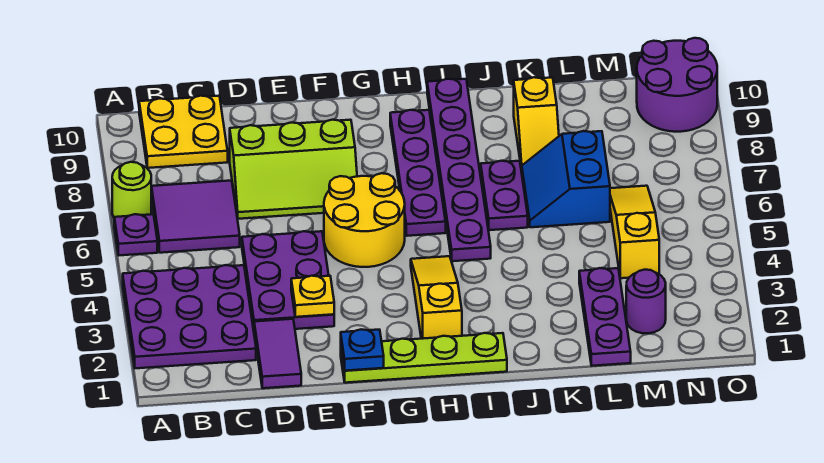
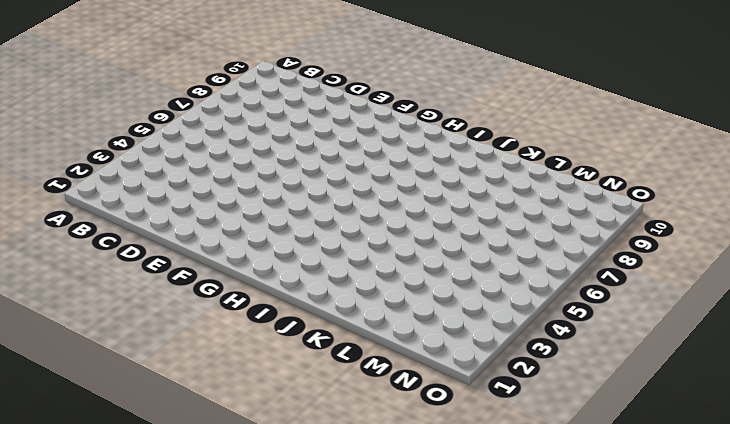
none -> purple plate A2:C4 level 1
none -> purple plate A6 level 1
none -> lime round brick A7 level 1

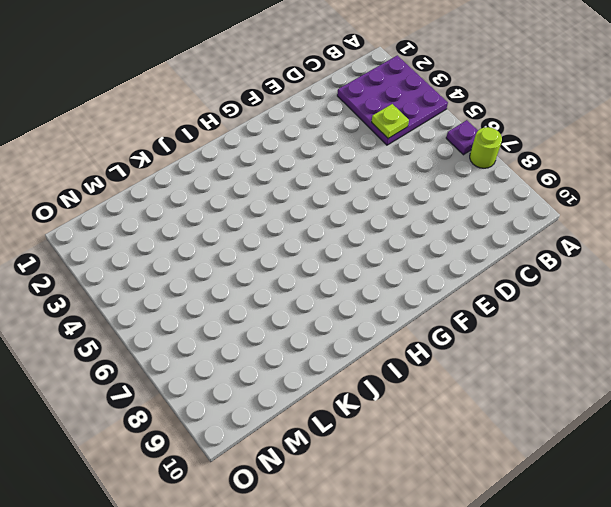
lime plate C4 level 2 -> none
none -> purple tile B6:C7 level 1
none -> yellow plate B9:C10 level 1
none -> purple tile D1:D2 level 1

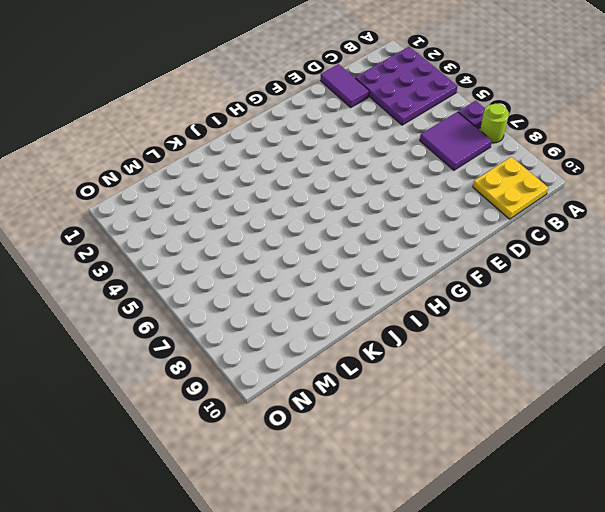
none -> purple plate D3:E5 level 1
none -> lime slope D7:F8 level 1 top 8
none -> lime plate F1:I1 level 1

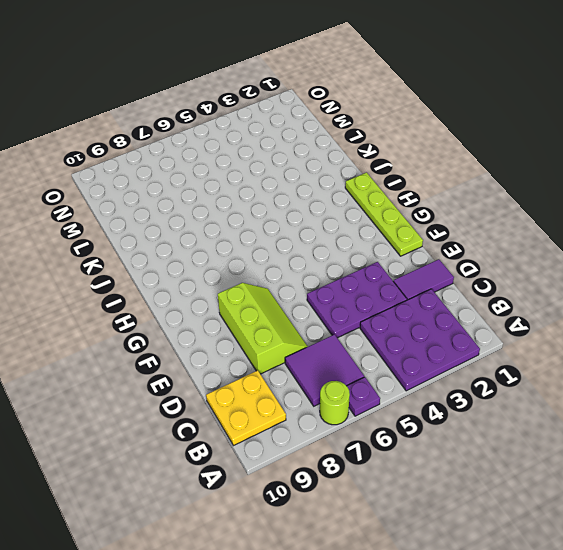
none -> yellow round brick F5:G6 level 1
none -> yellow slope H2:H4 level 1 top 2
none -> purple plate H6:H9 level 1

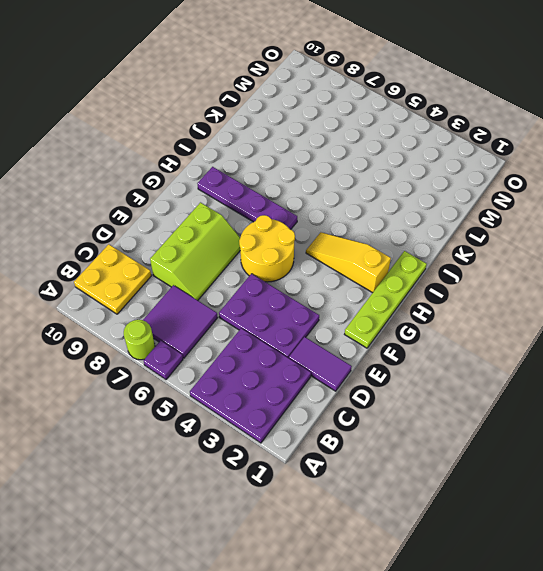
none -> purple plate I5:I10 level 1
none -> purple plate J6:J7 level 1
none -> blue slope K6:L7 level 1 top L

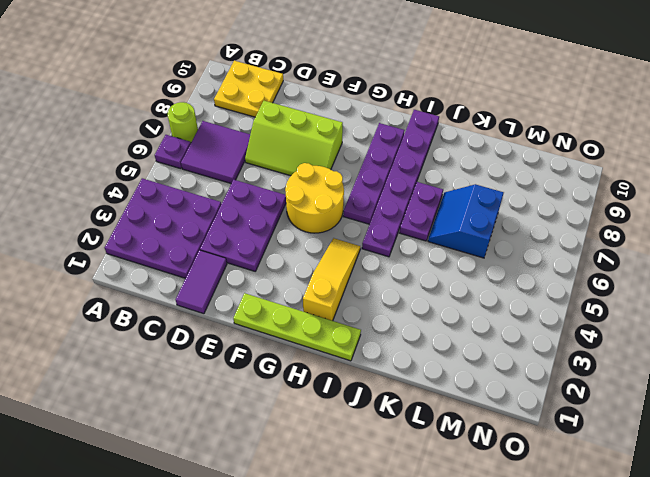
none -> yellow slope K8:K9 level 1 top 9
none -> purple plate L1:L3 level 1
none -> purple round brick M2 level 1

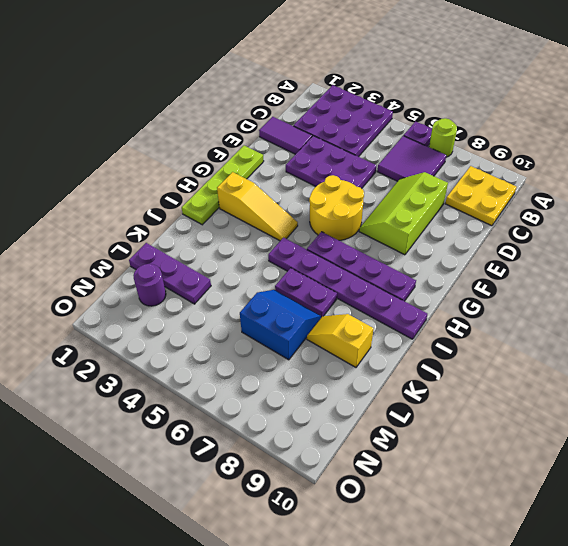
none -> yellow slope M4:M6 level 1 top 4
none -> purple round brick N9:O10 level 1
none -> yellow plate E3 level 2

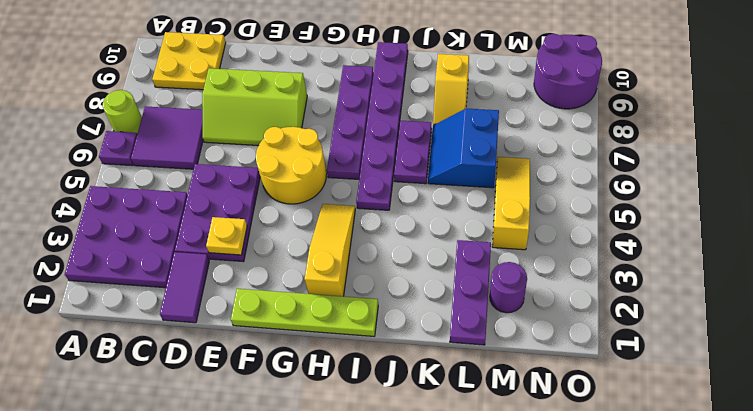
none -> blue plate F1 level 2

